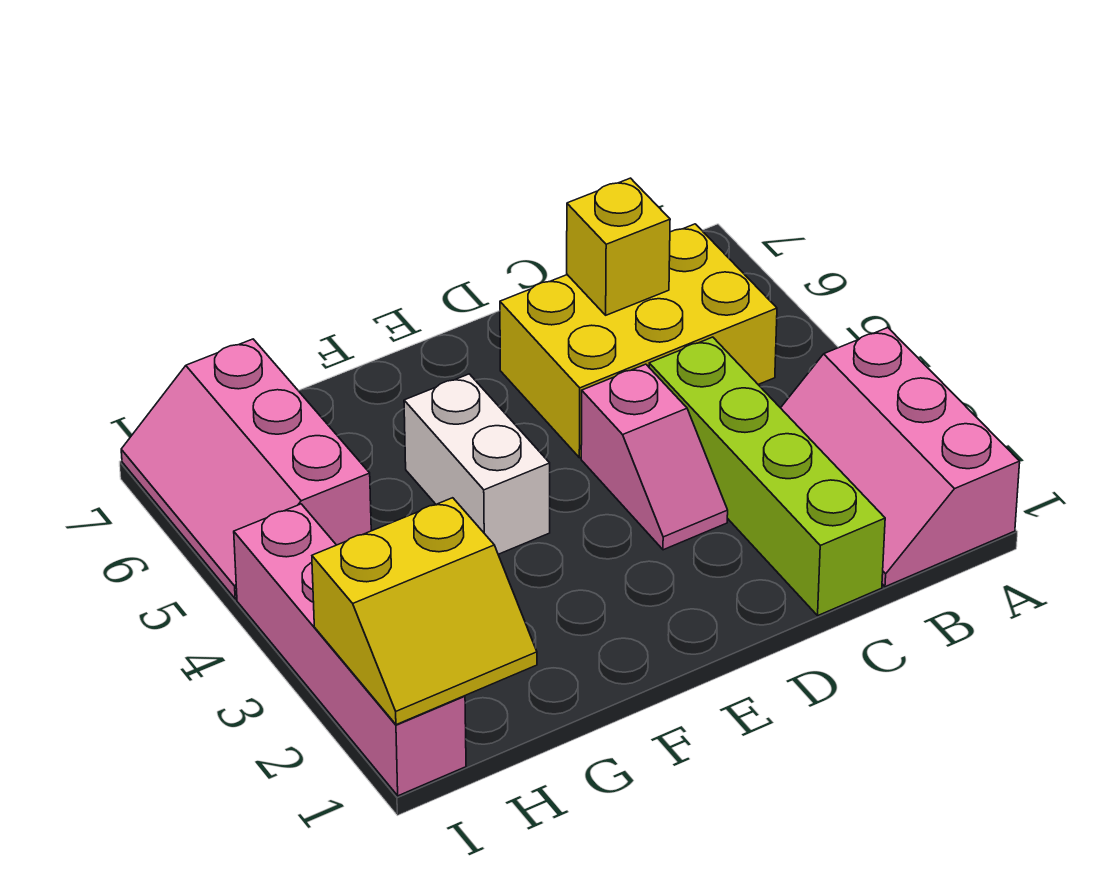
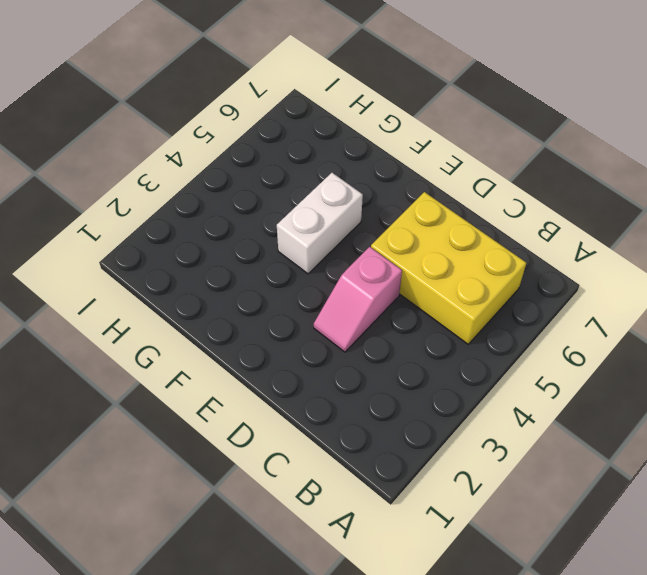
none -> pink slope A1:B3 level 1 top A
none -> lime brick C1:C4 level 1

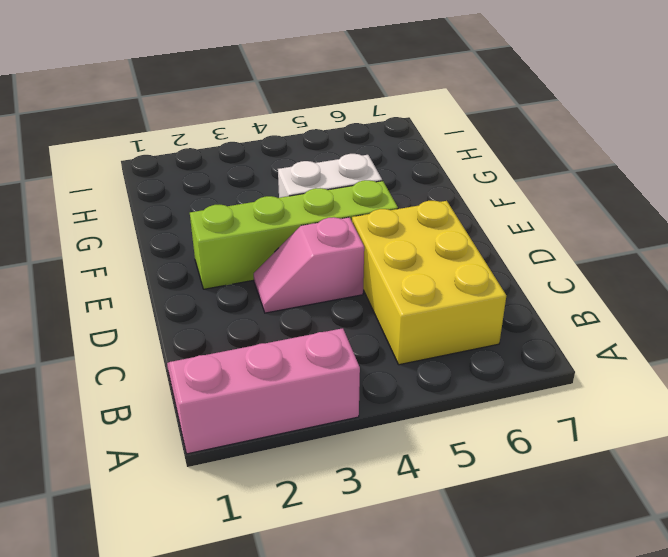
lime brick E2:E5 level 1 -> lime brick C1:C4 level 1
none -> pink slope H5:I7 level 1 top H
none -> pink brick I1:I4 level 1

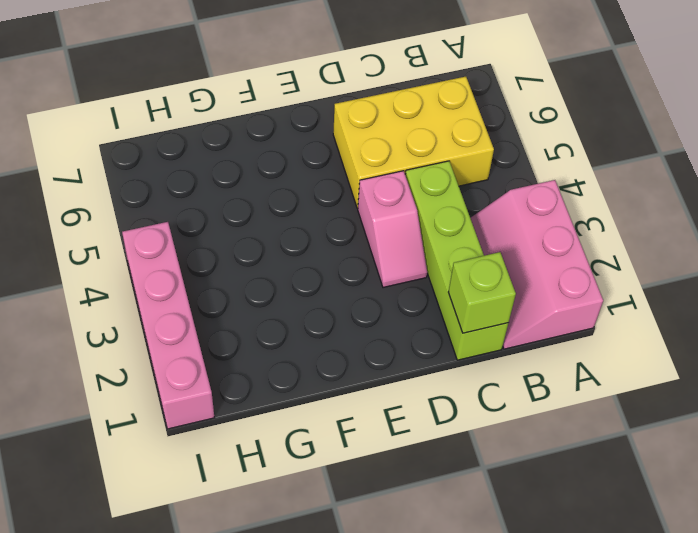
lime brick C1 level 2 -> none
none -> white brick F4:F5 level 1
none -> pink slope H5:I7 level 1 top H

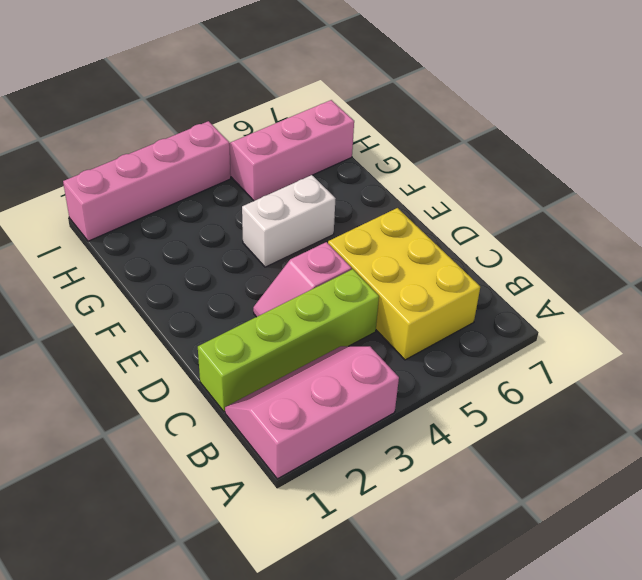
none -> yellow brick C6 level 2
none -> yellow slope H1:I2 level 2 top 2

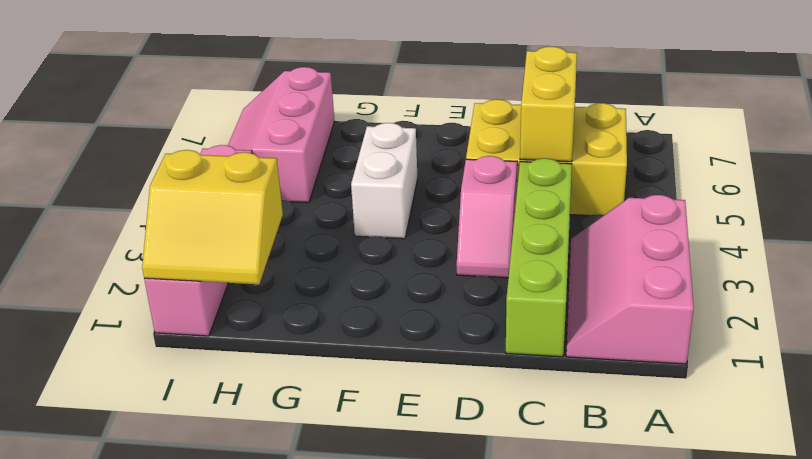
yellow brick C5:C6 level 2 -> yellow brick C6 level 2

